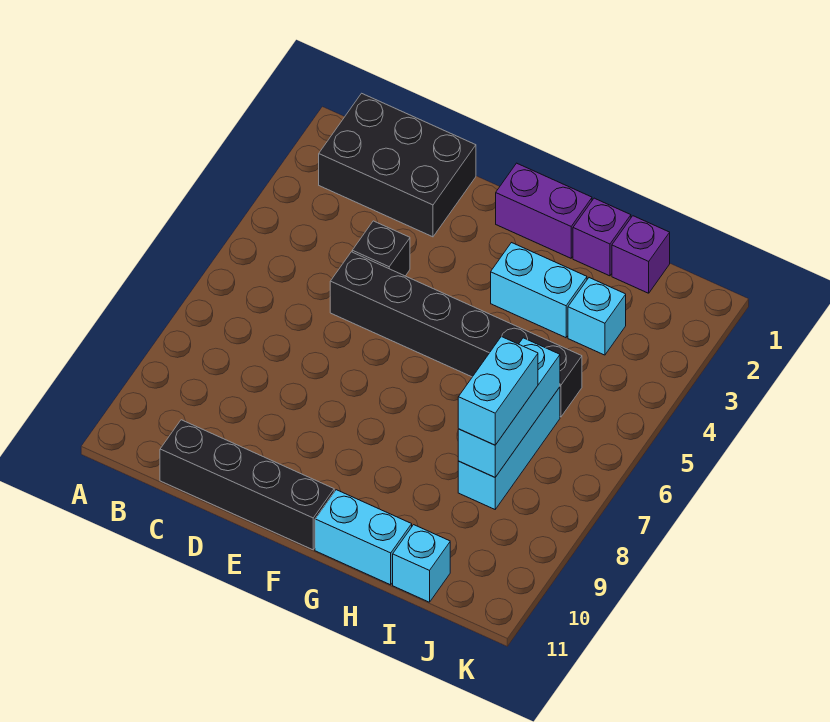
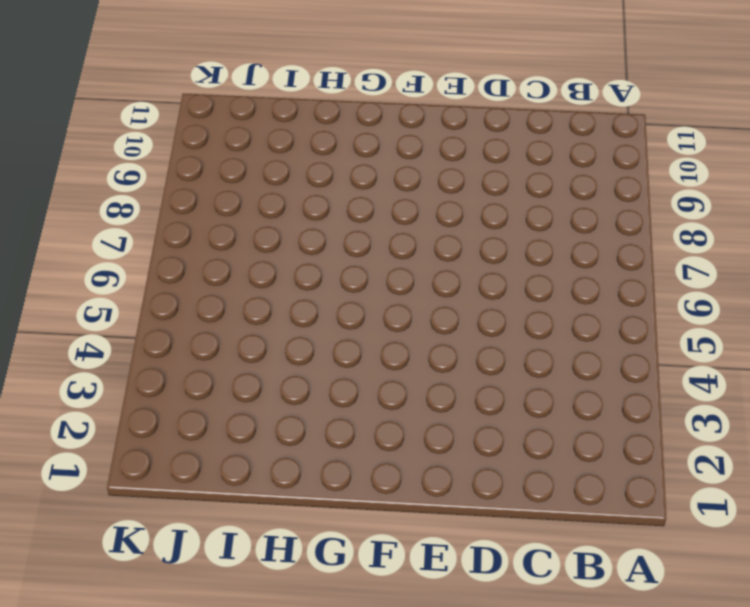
none -> black brick B1:D2 level 1
none -> black brick C11:F11 level 1
none -> black brick D4 level 1

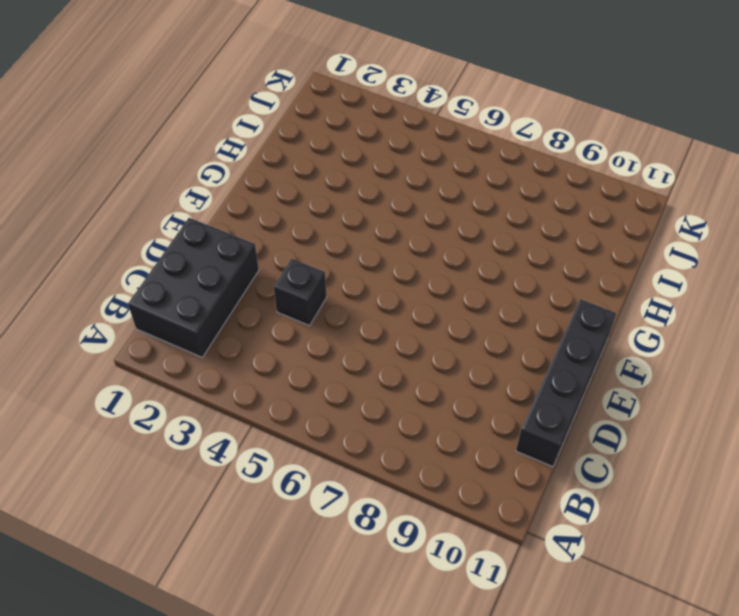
none -> black brick D5:I5 level 1
none -> purple brick F1:G1 level 1
none -> cyan brick G3:H3 level 1

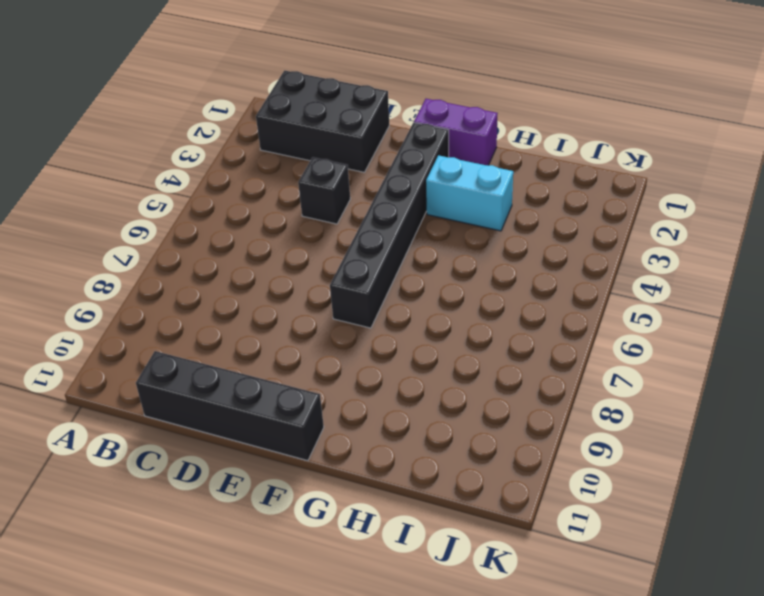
black brick F2:F7 level 1 -> black brick D5:I5 level 1
none -> cyan brick G11:H11 level 1
none -> purple brick H1 level 1
none -> purple brick I1 level 1

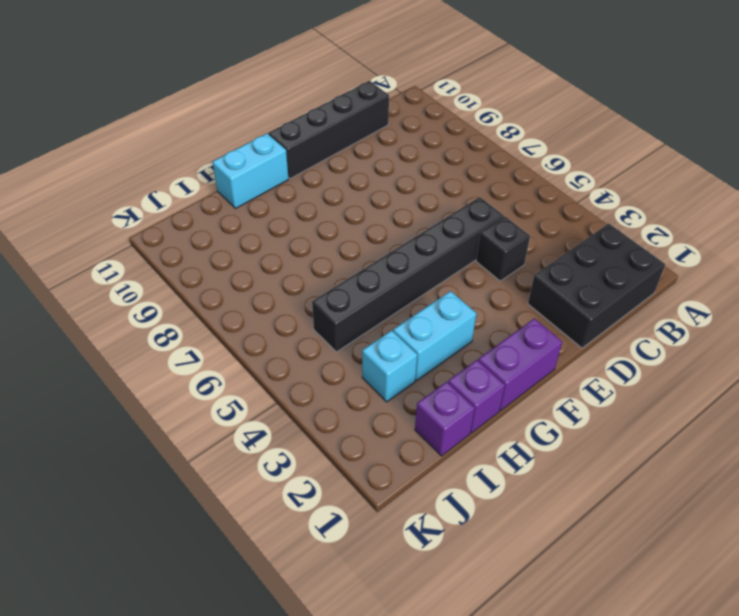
none -> cyan brick I6:I8 level 1
none -> cyan brick I11 level 1
none -> cyan brick I6:I8 level 2

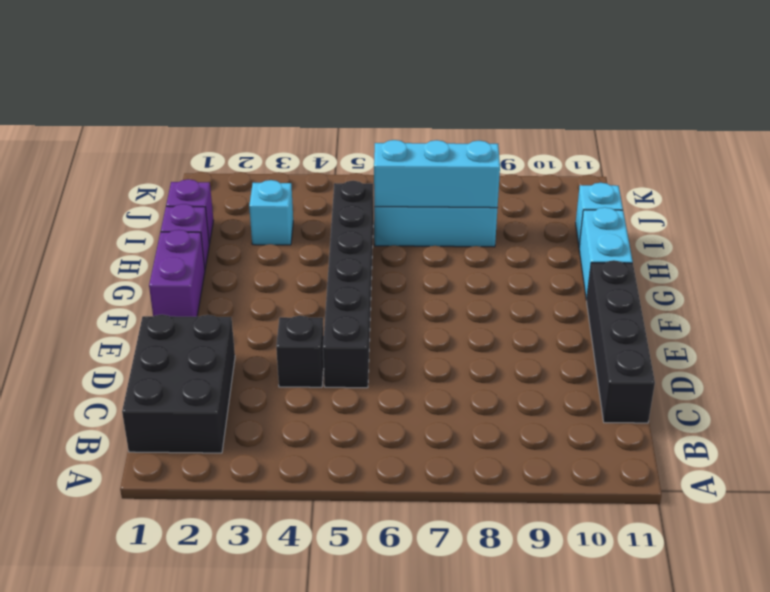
none -> cyan brick G3:H3 level 1
none -> cyan brick I7:I8 level 3

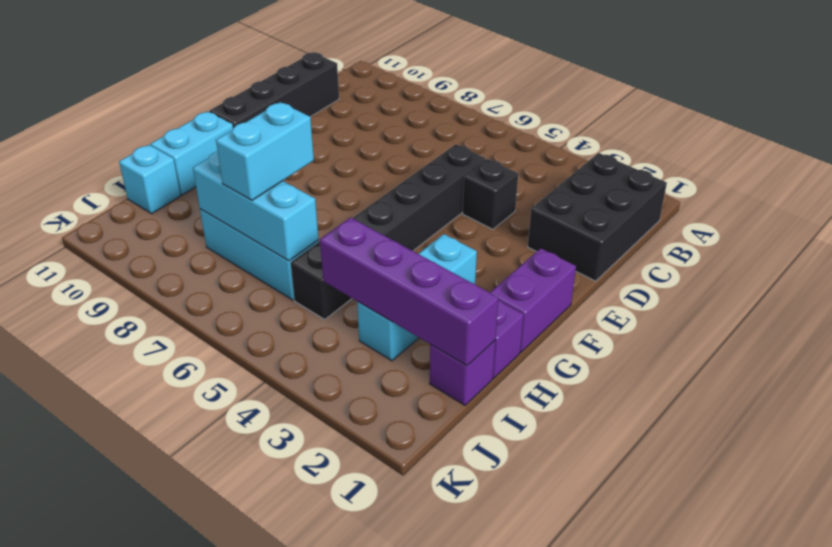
cyan brick H7:I7 level 3 -> cyan brick I7:I8 level 3
purple brick I1:I4 level 2 -> none

